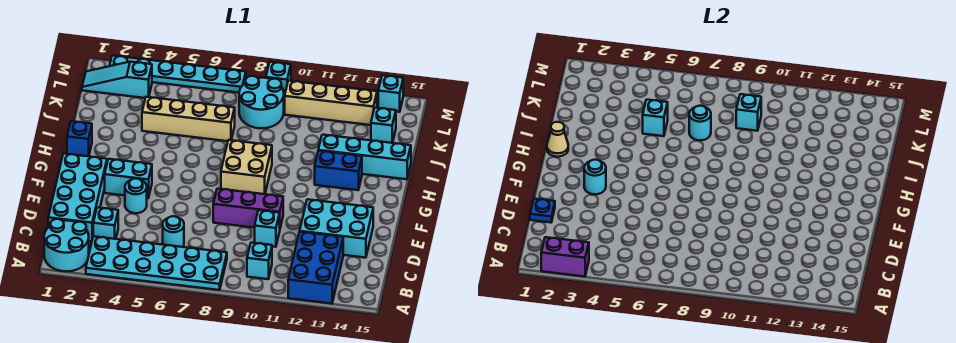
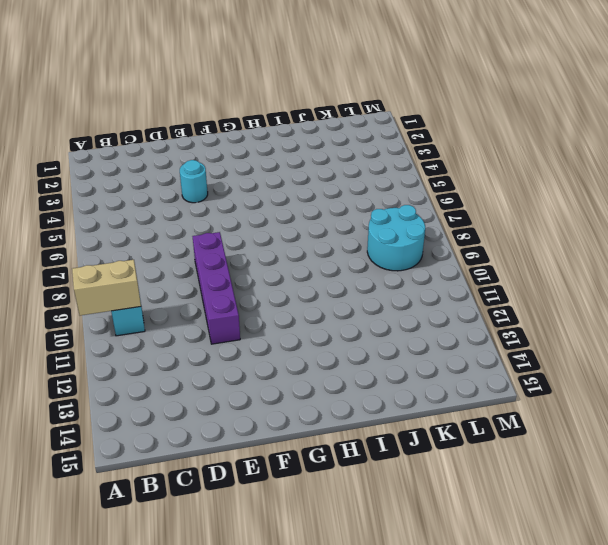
tan brick A10:B10 level 2 -> none
purple brick E8:E11 level 1 -> purple brick E8:E10 level 1
none -> cyan round brick A1:B2 level 1
none -> cyan plate A3:B8 level 1
none -> blue brick A12:C13 level 1
none -> cyan brick C1:F2 level 1

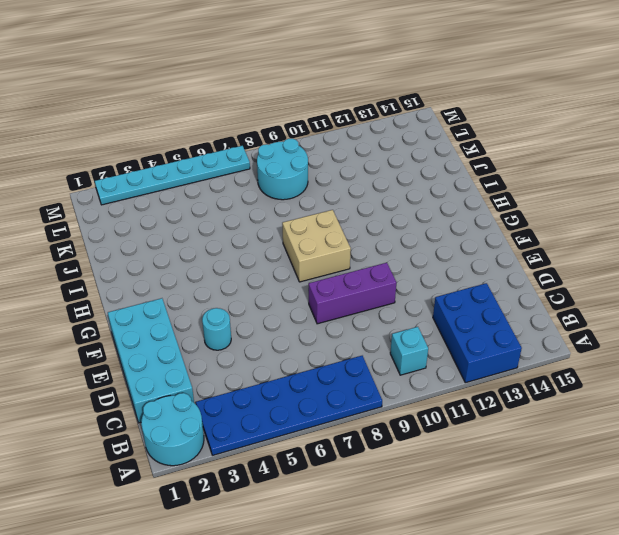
blue plate A3:B8 level 1 -> cyan plate A3:B8 level 1
none -> cyan brick C3 level 1
none -> cyan round brick C6 level 1
none -> cyan brick D10 level 1
none -> cyan brick D12:E14 level 1

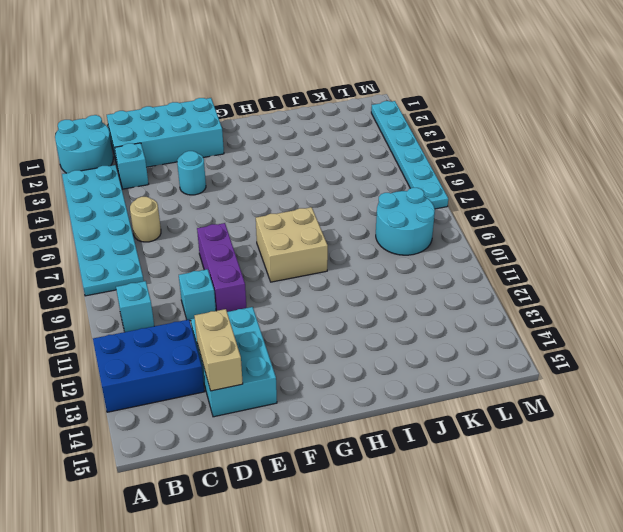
tan round brick C6 level 1 -> cyan round brick C6 level 1
tan brick D13:D14 level 2 -> none
none -> cyan brick F3:F4 level 1
none -> blue brick H1 level 1
none -> blue brick H12:H13 level 1
none -> cyan brick I12:I15 level 1

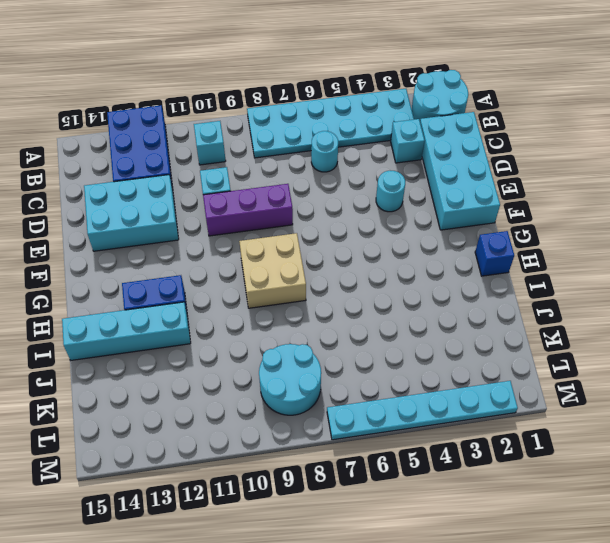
none -> cyan brick F3:F4 level 1
none -> tan brick J4:J7 level 1
none -> cyan brick K14 level 1
none -> cyan slope L1:L3 level 1 top 3

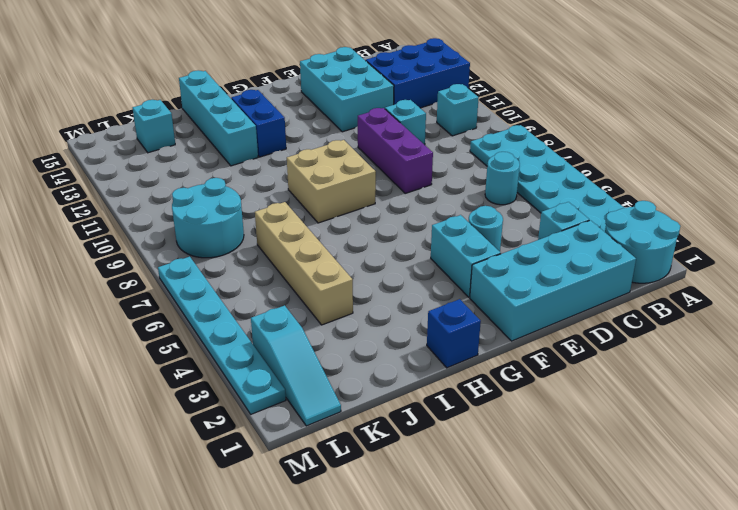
none -> tan brick L10:L13 level 1
none -> cyan brick M9 level 1
none -> cyan brick M14 level 1
none -> purple brick A2:A3 level 2

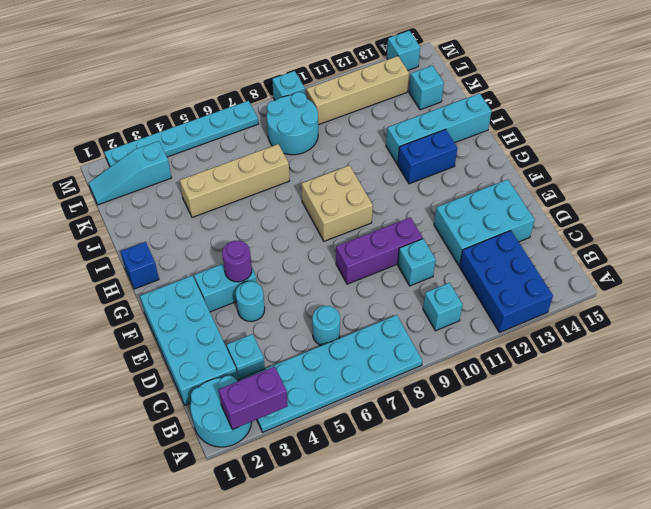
purple round brick F4 level 2 -> none
none -> blue plate D1 level 2
none -> cyan round brick F3 level 2
none -> tan cone H1 level 2
none -> cyan brick J5 level 2

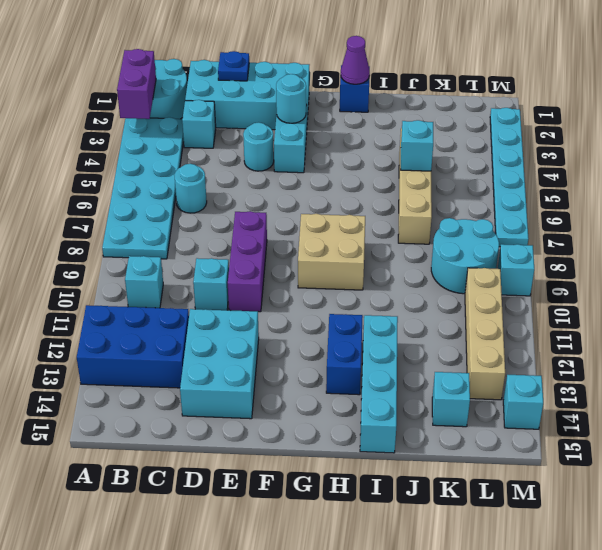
purple cone H1 level 2 -> tan cone H1 level 2
none -> cyan slope L1:L3 level 1 top 3
none -> cyan round brick J7 level 2
none -> cyan brick K9 level 2

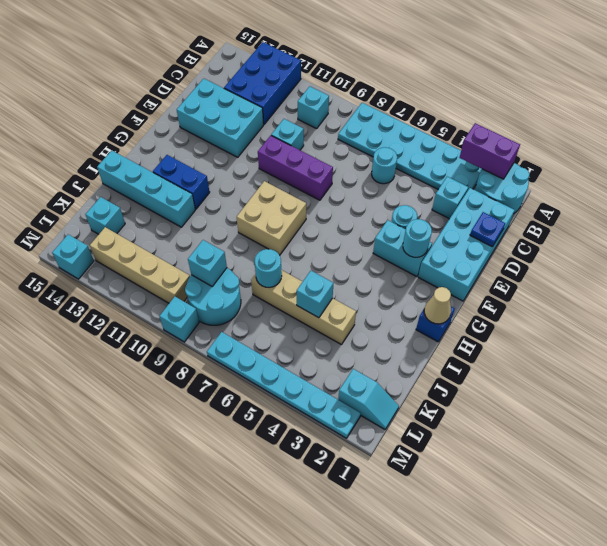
cyan slope L1:L2 level 1 top 2 -> cyan slope L1:L3 level 1 top 3

